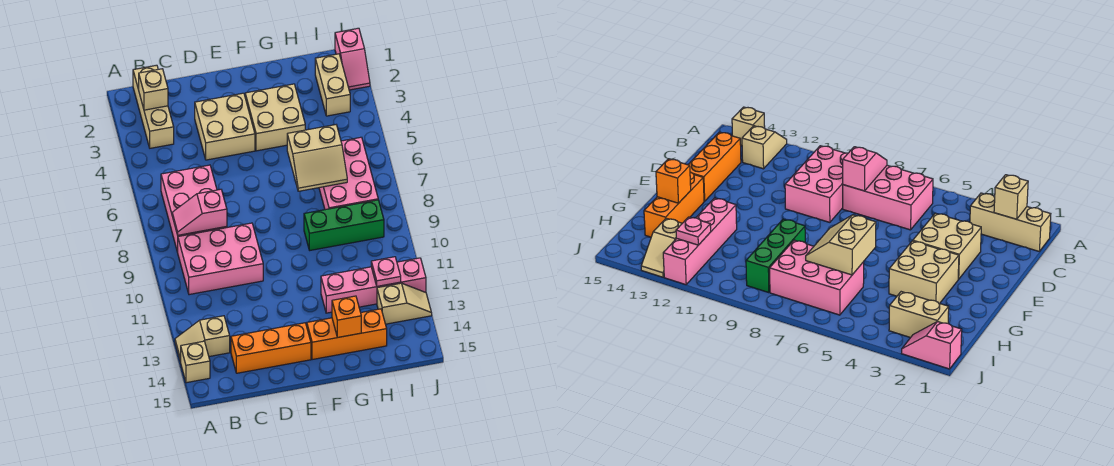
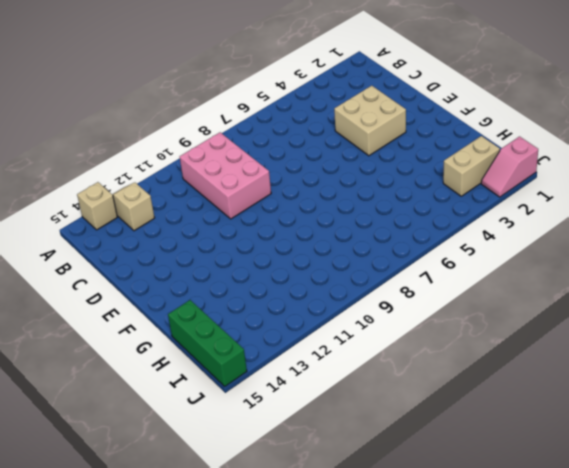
green brick H15:J15 level 1 -> green brick G9:I9 level 1
none -> tan brick B1:B3 level 1
none -> pink brick B6:C8 level 1
none -> orange brick C14:E14 level 1

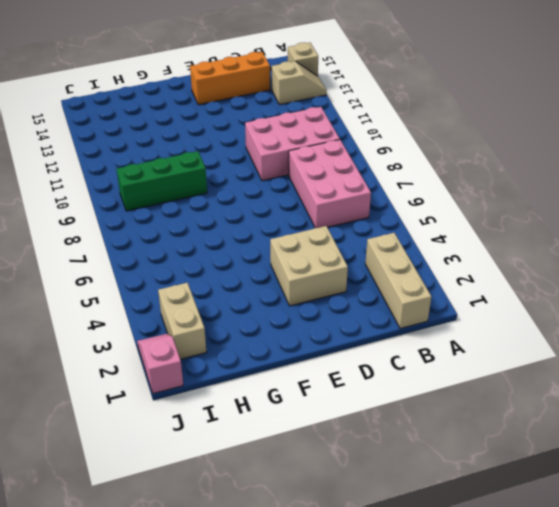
none -> tan brick F3:G4 level 1
none -> orange brick F14:H14 level 1
none -> pink brick G12:J12 level 1

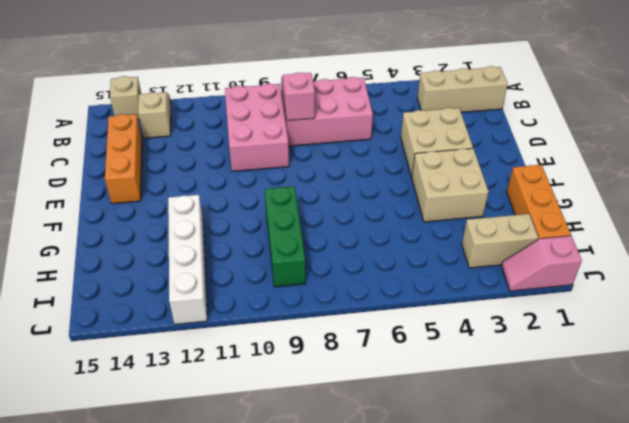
orange brick G1:I1 level 1 -> orange brick F14:H14 level 1
white brick G12:J12 level 1 -> pink brick G12:J12 level 1
none -> pink brick H6:I8 level 1
none -> tan slope I13:J13 level 1 top I
none -> tan brick B2 level 2

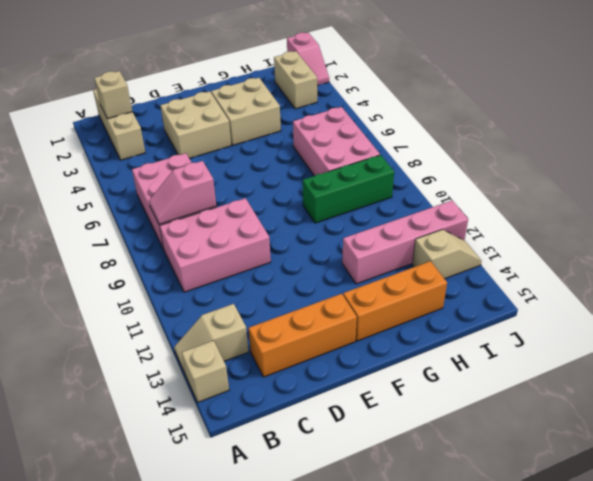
none -> tan slope G6:H7 level 2 top 6
none -> orange brick G14 level 2
none -> pink plate I12 level 2

